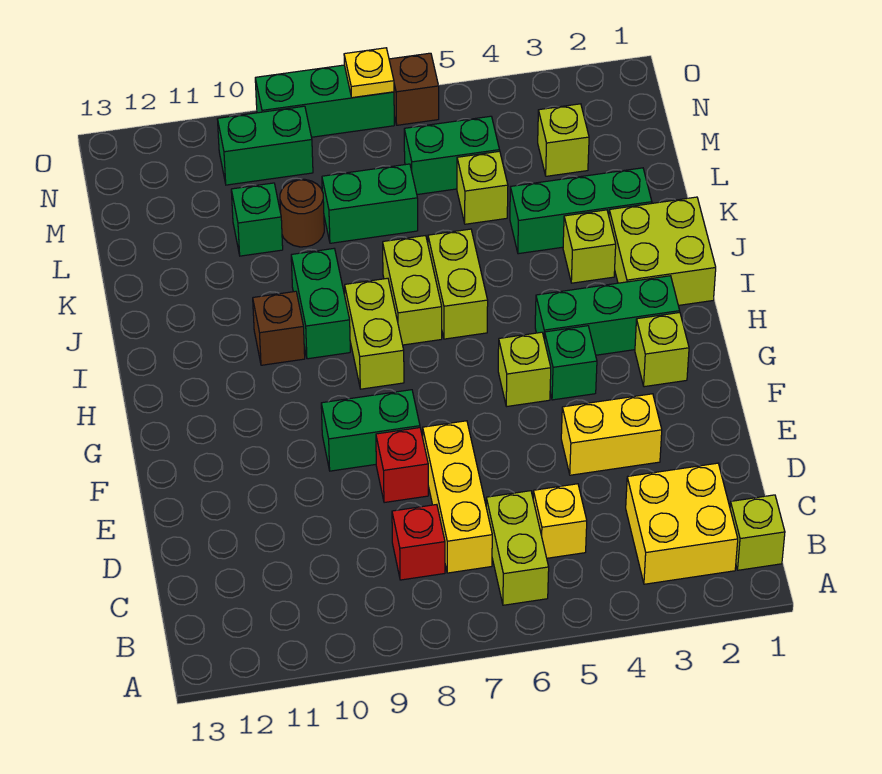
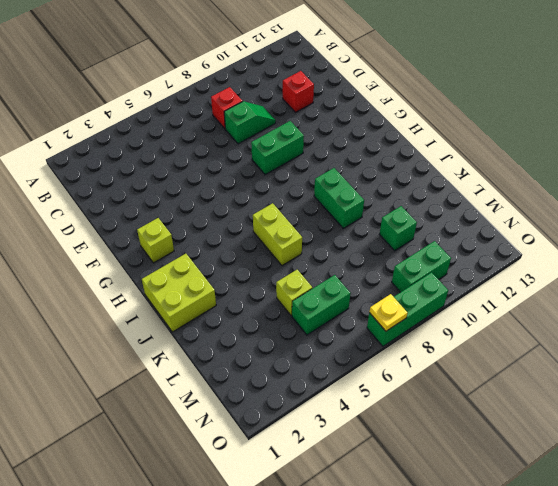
green slope D8:D9 level 1 top 8 -> none
red brick D11 level 1 -> red brick E8 level 1
none -> lime brick B1 level 1
none -> yellow brick B2:C3 level 1
none -> lime brick B6:C6 level 1
none -> yellow brick C5 level 1

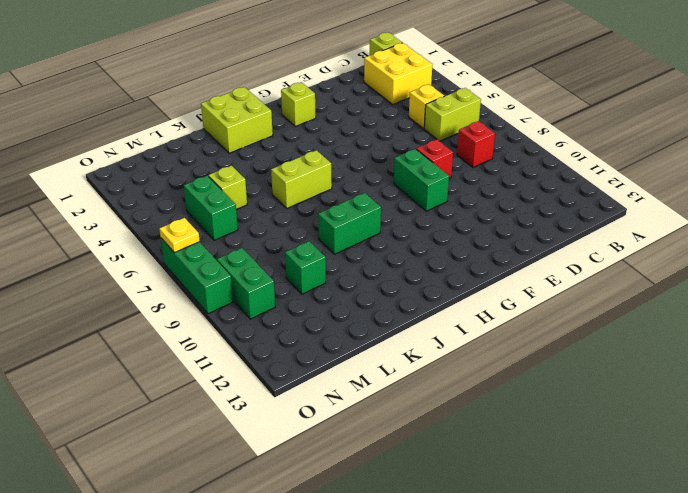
none -> yellow brick C7:E7 level 1
none -> yellow brick E3:E4 level 1
none -> green brick G4 level 1
none -> lime brick G5 level 1

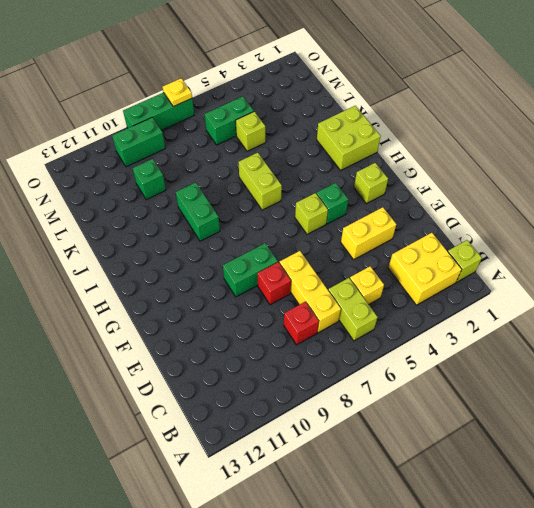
none -> green brick H2:H4 level 1
none -> lime brick H8:I8 level 1
none -> lime brick I7:J7 level 1
none -> brown brick I10 level 1

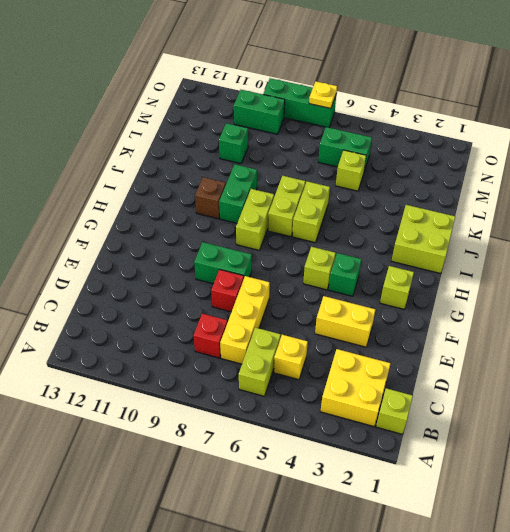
none -> green brick H2:H4 level 1
none -> lime brick J3 level 1
none -> green brick K2:K4 level 1
none -> green brick L7:L8 level 1

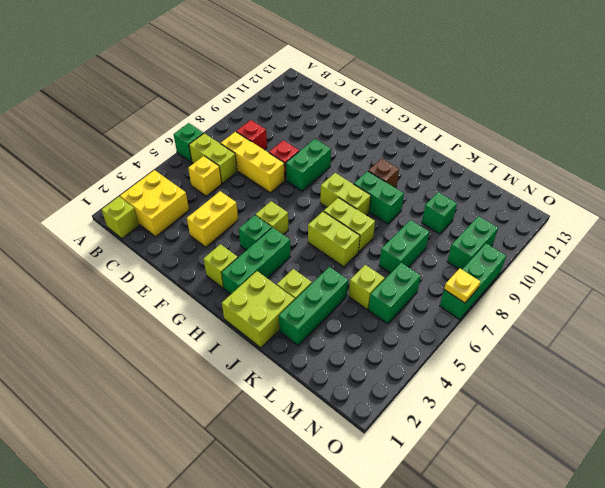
green brick A6 level 1 -> none
none -> brown round brick L9 level 1
none -> lime brick M3 level 1
none -> brown brick O6 level 1

